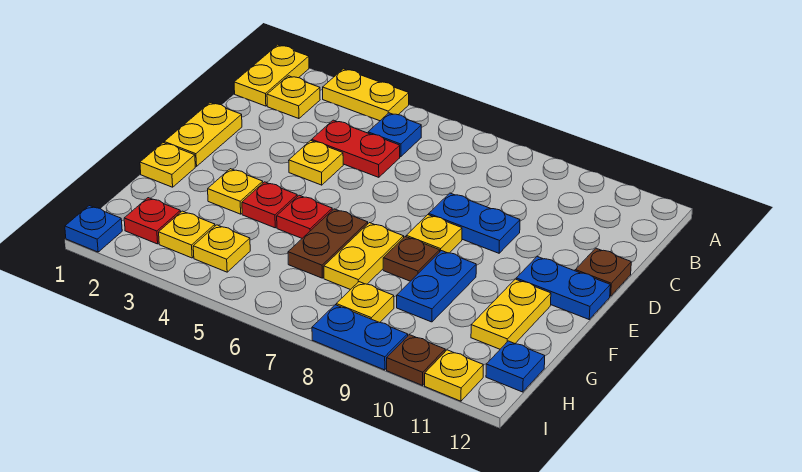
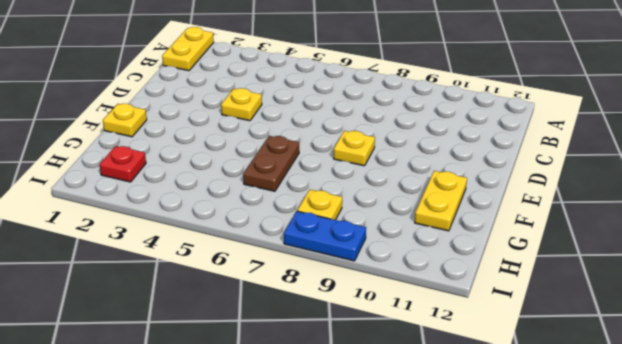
none -> yellow plate A3:A4 level 1
none -> yellow plate B2 level 1
none -> blue plate B5 level 1

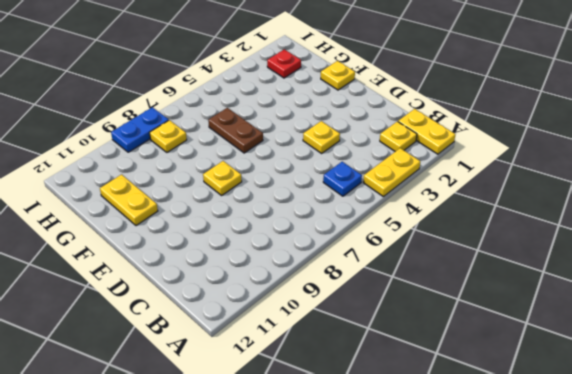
none -> red plate C4:C5 level 1
none -> yellow plate D1:E1 level 1
none -> blue plate D8:D9 level 1

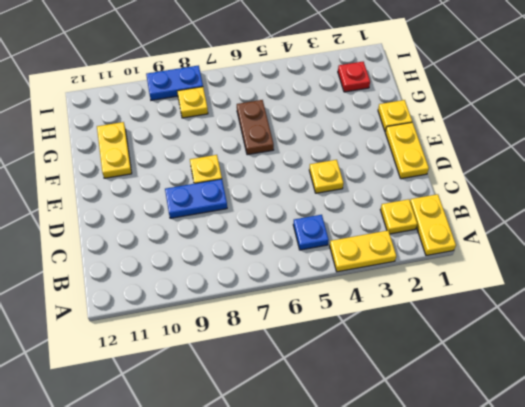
none -> red plate C4:C5 level 1
none -> brown plate D12 level 1
none -> blue plate E11:E12 level 1

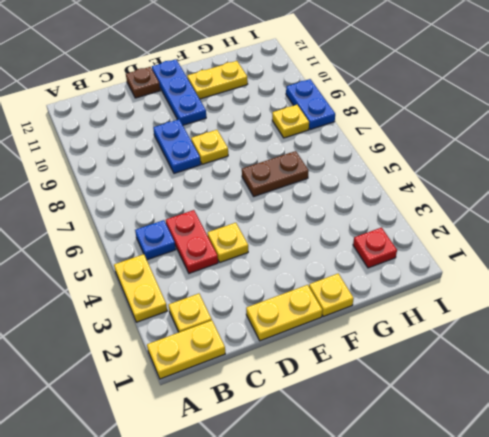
blue plate E10:E12 level 1 -> blue plate E11:E12 level 1
none -> yellow plate F3 level 1
none -> red plate F4 level 1
none -> red plate F5 level 1

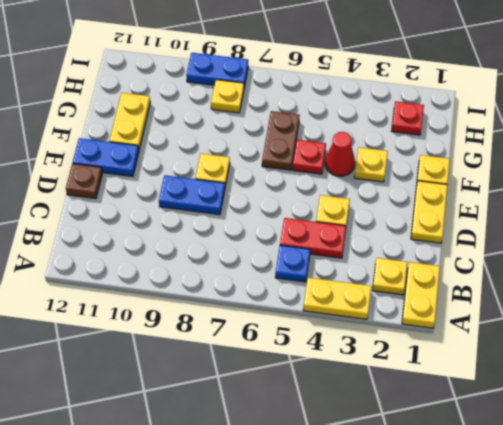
red cone F4 level 1 -> red plate F4 level 1
none -> yellow plate F7:G7 level 1
none -> brown plate F8 level 1
none -> blue plate F9:G9 level 1

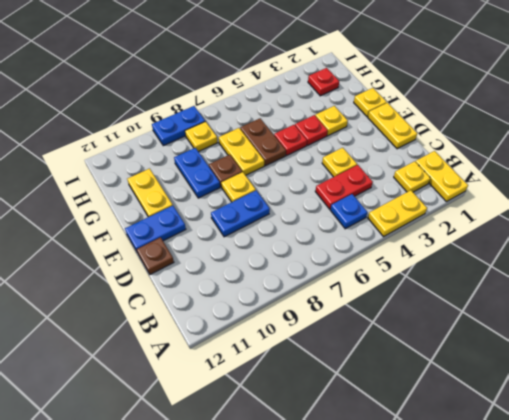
none -> yellow plate H3 level 1
none -> yellow plate H4 level 1
none -> blue plate H12 level 1

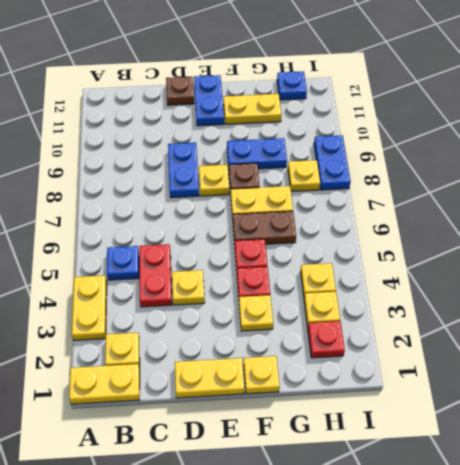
none -> blue plate I1 level 1
none -> brown plate I10 level 1
none -> yellow plate I11 level 1

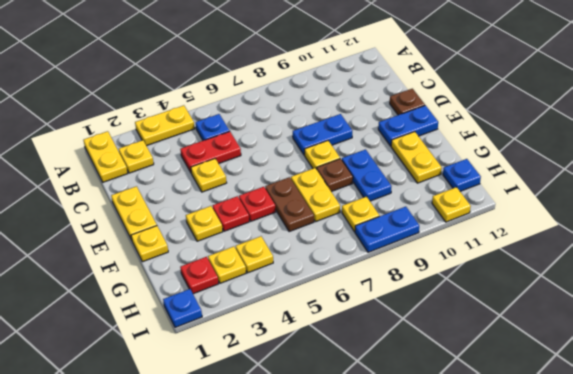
none -> brown plate I10 level 1

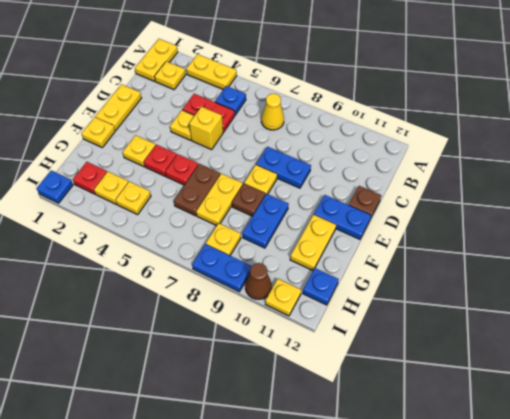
yellow cone B7 level 1 -> none
yellow brick D5 level 1 -> none
brown cone I10 level 1 -> brown plate I10 level 1

